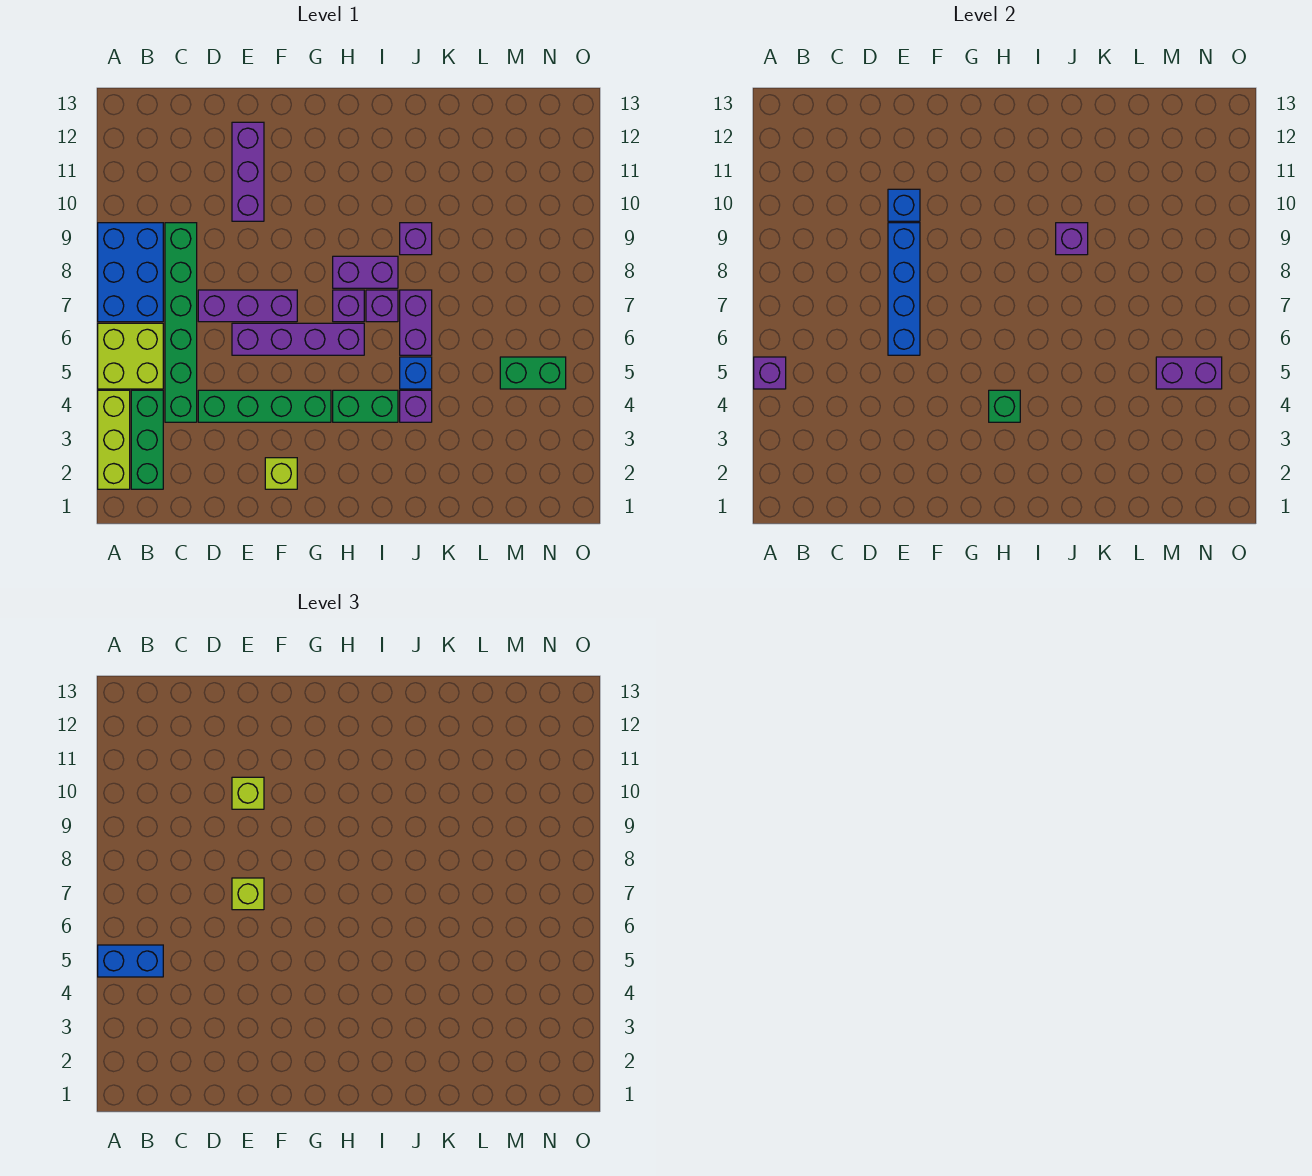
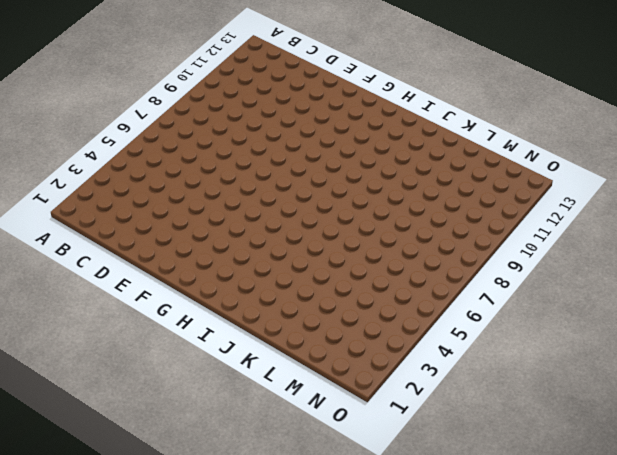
none -> lime brick A2:A4 level 1
none -> lime brick A5:B6 level 1
none -> blue brick A7:B9 level 1

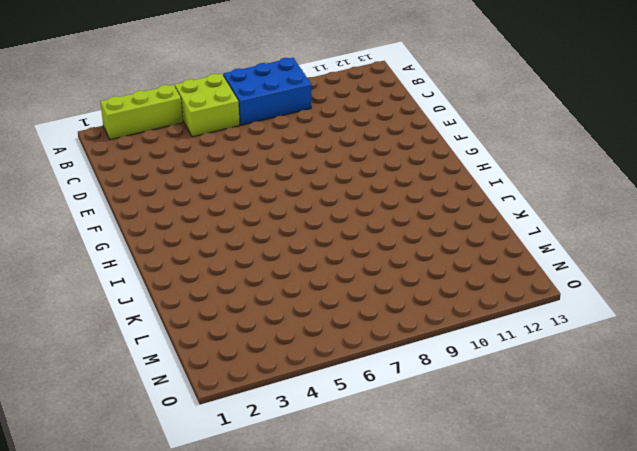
none -> green brick B2:B4 level 1
none -> green brick C4:C9 level 1
none -> green brick D4:G4 level 1

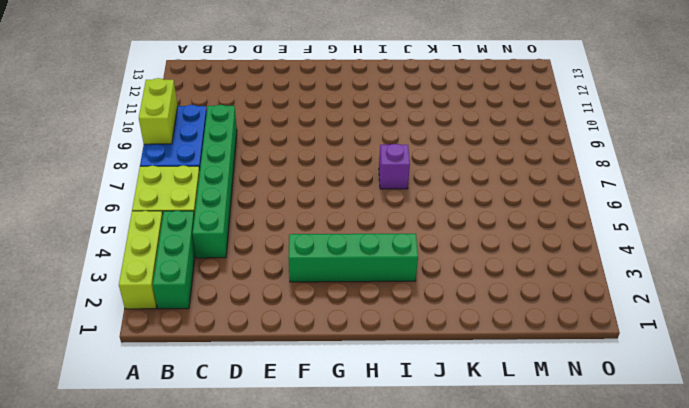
lime brick A8:A9 level 2 -> none
green brick F3:I3 level 1 -> green brick D4:G4 level 1
none -> purple brick D7:F7 level 1
none -> purple brick E6:H6 level 1
none -> purple brick E10:E12 level 1

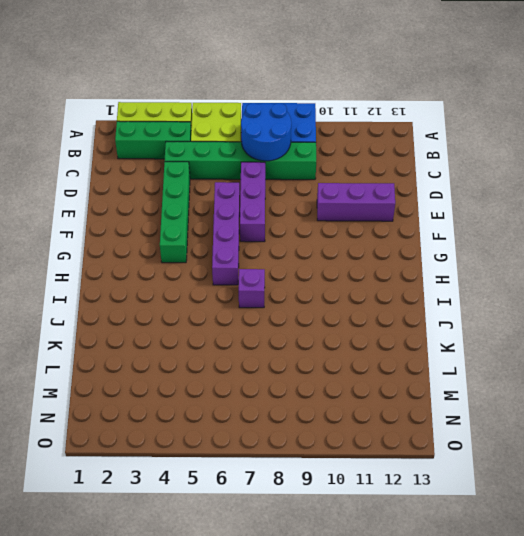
blue round brick B7:C8 level 2 -> none
none -> lime brick F2 level 1
none -> green brick H4:I4 level 1
none -> purple brick H7 level 1

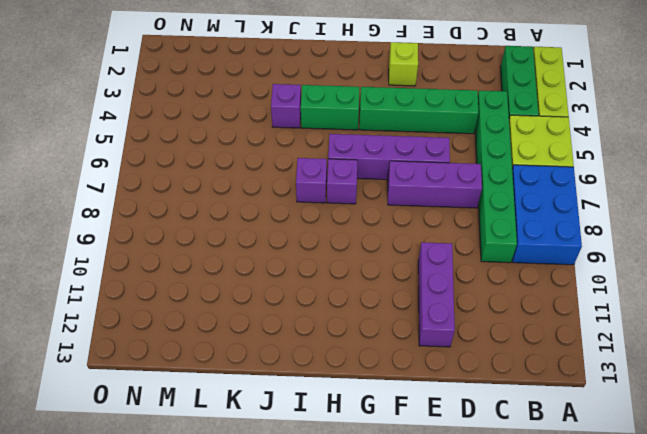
none -> purple brick H8:I8 level 1
none -> blue brick J5 level 1
none -> purple brick J6:J7 level 1

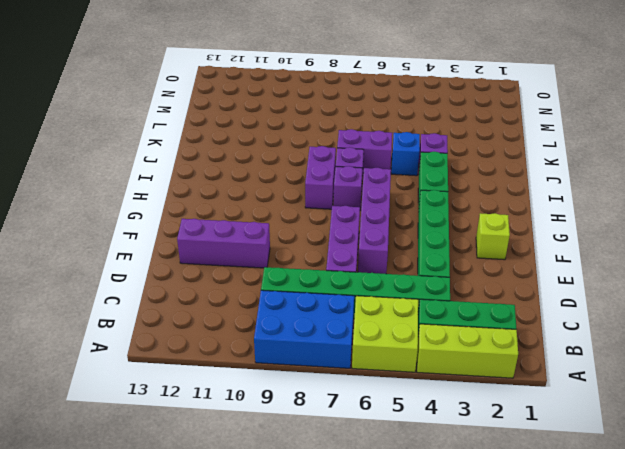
none -> purple brick J9 level 1
none -> green brick M5:N5 level 1
none -> purple brick A5 level 2

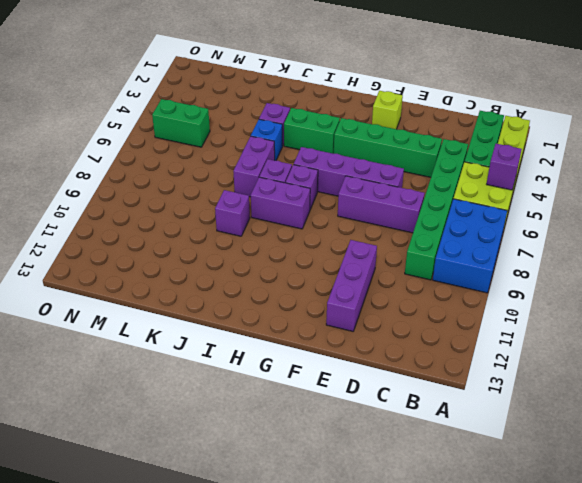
none -> blue brick E6:E9 level 2
none -> blue brick E10 level 2
none -> green brick H4 level 2

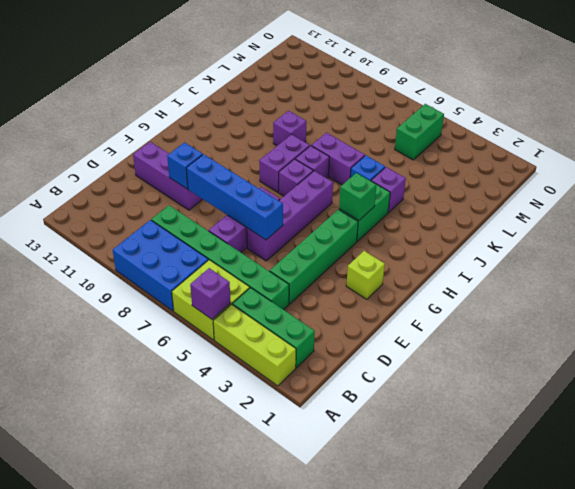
none -> purple brick J9 level 2
none -> purple brick M5:N5 level 2
none -> blue brick A5:B5 level 3

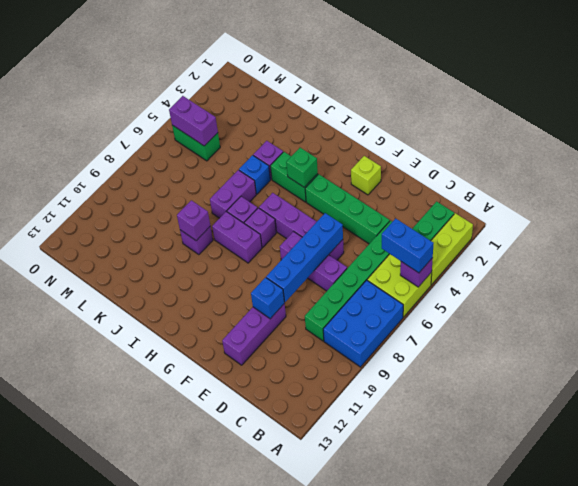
none -> lime brick E7 level 3
none -> lime brick E10 level 3

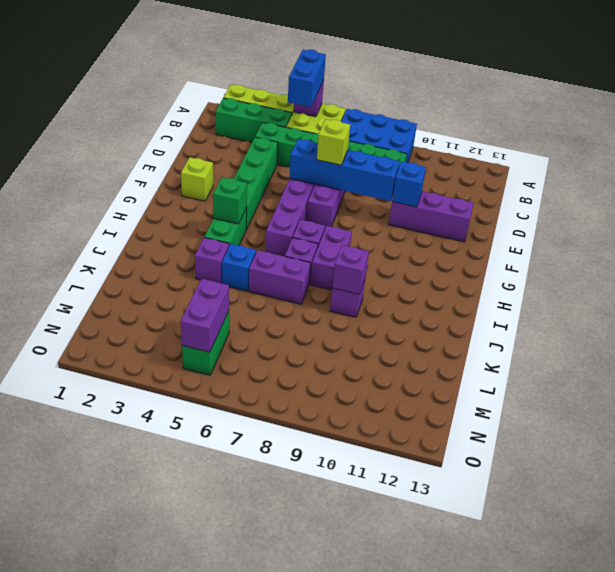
none -> lime brick E10 level 3

